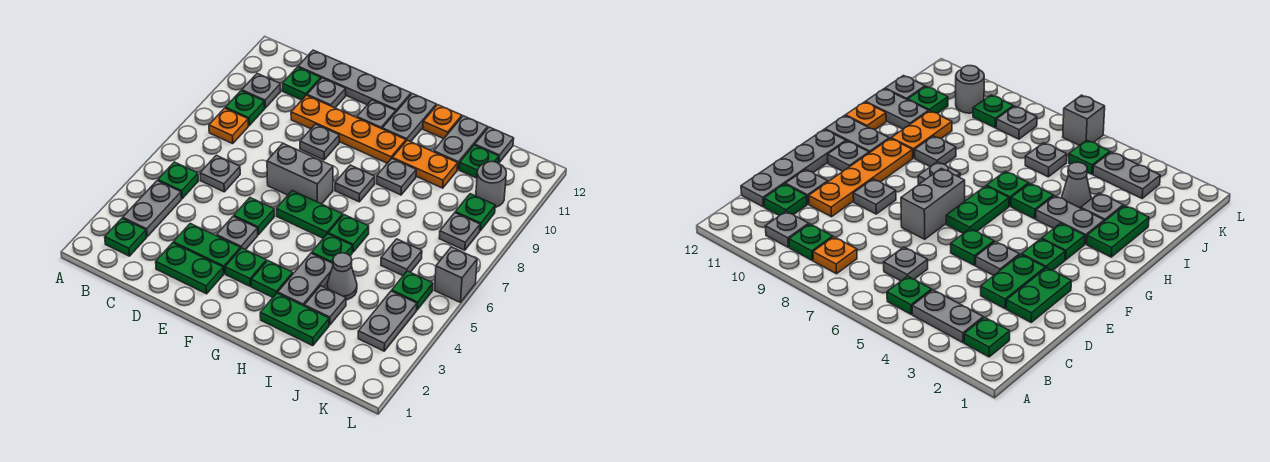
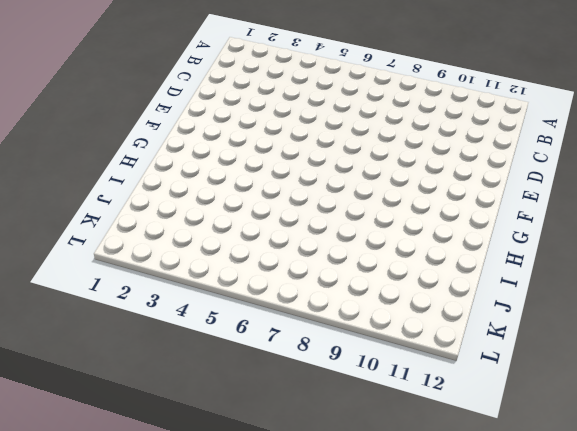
none -> green plate B2 level 1
none -> grey plate B3:B4 level 1
none -> green plate B5 level 1
none -> orange plate B8 level 1

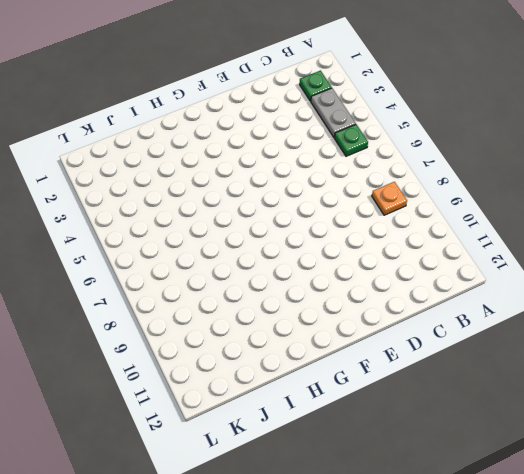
none -> green plate B9 level 1
none -> grey plate B10 level 1
none -> grey plate C6 level 1
none -> green plate C11 level 1

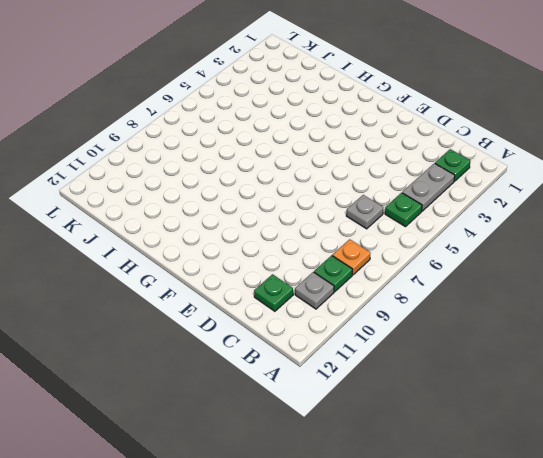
none -> grey plate C12:F12 level 1
none -> green plate D2:E2 level 1
none -> green plate D3:E3 level 1
none -> orange plate D10:G10 level 1

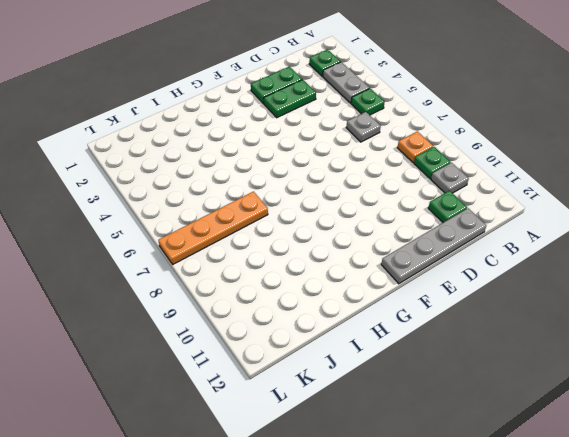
orange plate I7:L7 level 1 -> orange plate D10:G10 level 1
none -> grey plate D11 level 1
none -> grey plate E4 level 1
none -> green plate E5 level 1
none -> grey brick E7:F7 level 1

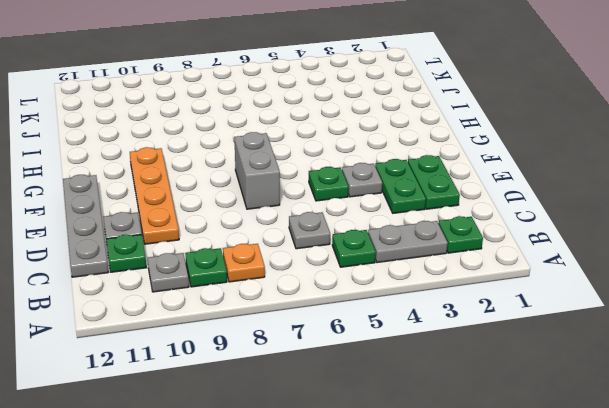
none -> grey plate E9 level 1
none -> green plate F3 level 1
none -> green plate F6:G6 level 1
none -> grey plate F11 level 1

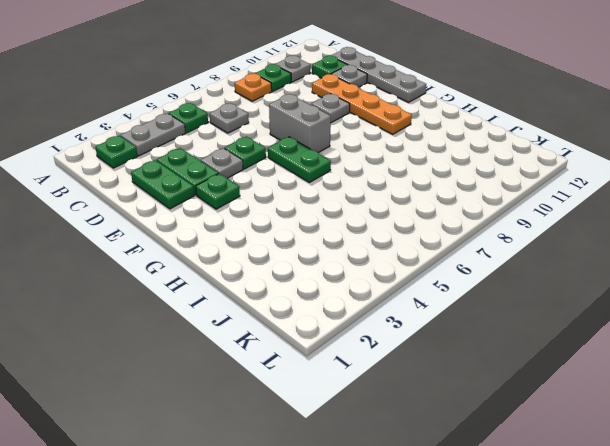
none -> grey plate F11 level 1
none -> green plate G3 level 1
none -> grey plate G8 level 1
none -> grey plate G11:G12 level 1

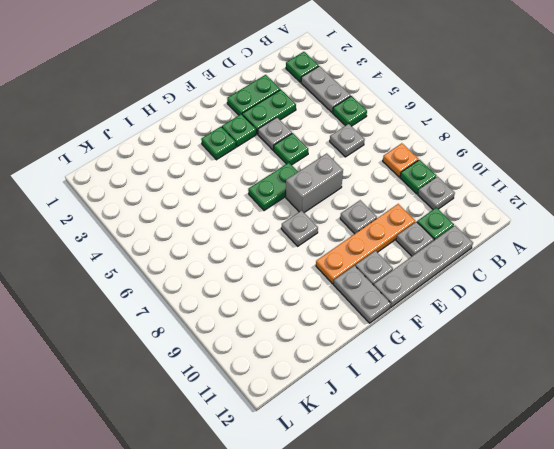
none -> green plate H2:I2 level 1
none -> grey plate H3:H4 level 1
none -> green plate H5 level 1
none -> green plate H6 level 1

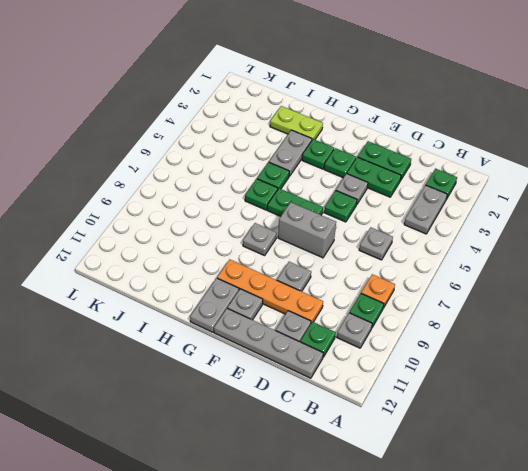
lime plate H2:I2 level 1 -> green plate H2:I2 level 1
none -> green plate B5 level 1
none -> grey plate H9 level 1
none -> orange plate H10:I10 level 1
none -> orange plate H12 level 1

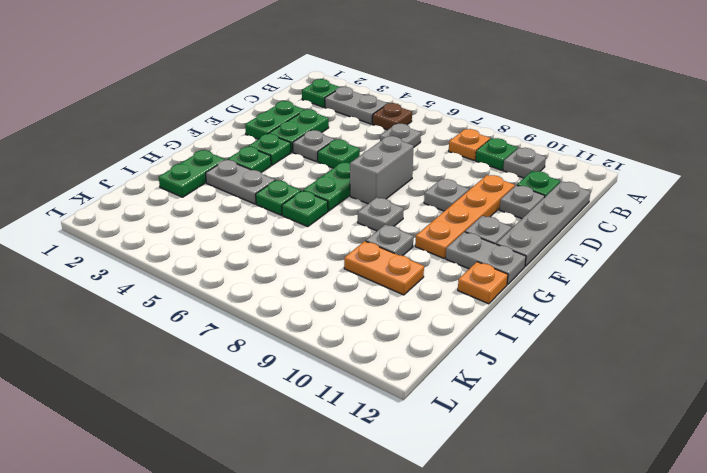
brown plate B5 level 1 -> green plate B5 level 1
orange plate I9:I10 level 1 -> orange plate H10:I10 level 1
none -> grey plate I3 level 1
none -> grey cone I4 level 1
none -> grey plate I11:I12 level 1
none -> grey plate J6 level 1

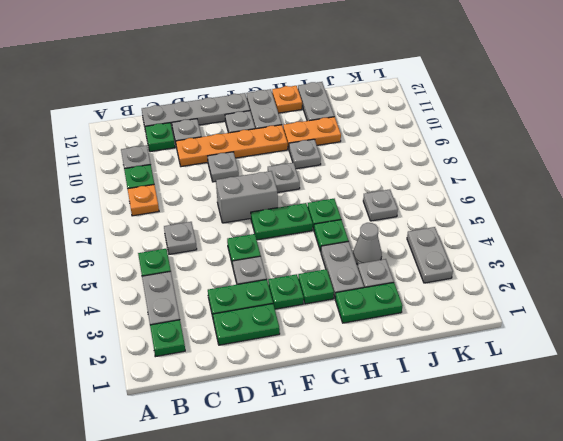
none -> green plate J11 level 1
none -> grey plate J12 level 1
none -> green plate K5 level 1
none -> grey plate K8 level 1

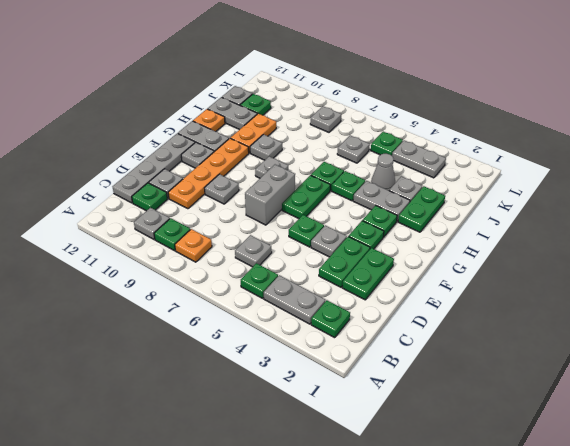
none -> green plate K9 level 1
none -> grey round brick K10 level 1
none -> grey brick L6 level 1

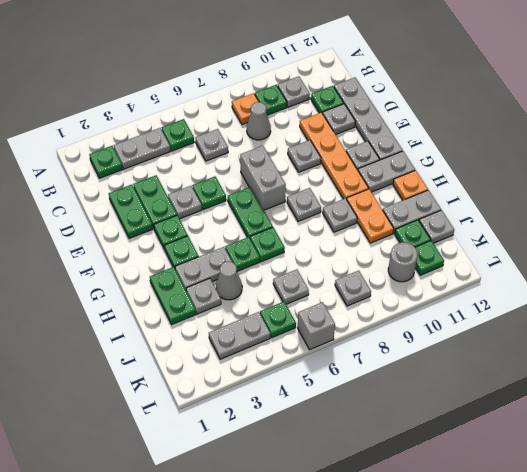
grey cone C8 level 1 -> none
green plate K11 level 1 -> green plate K9 level 1

